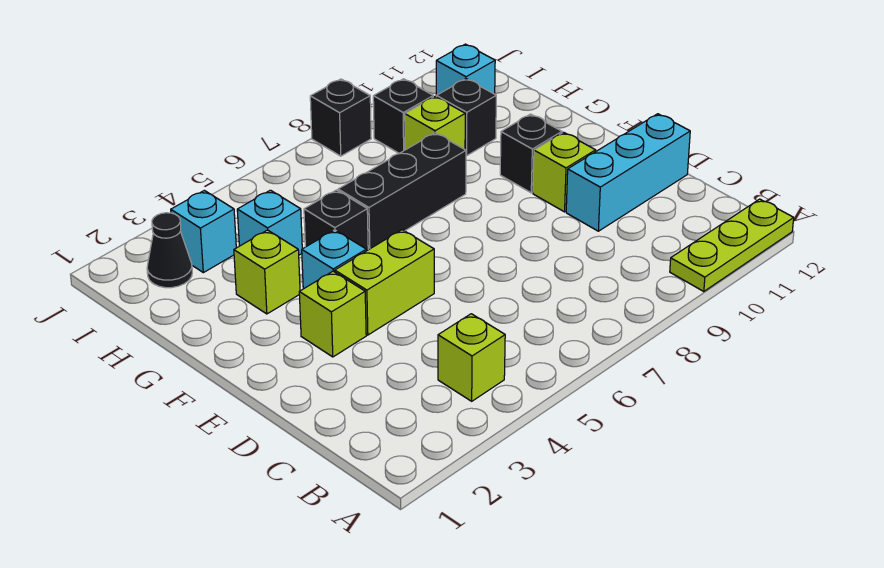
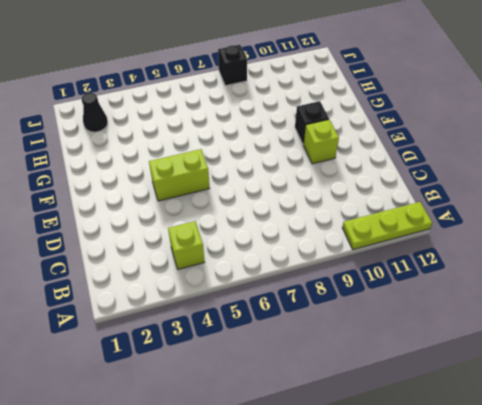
none -> cyan brick D10:D12 level 1
none -> lime brick E3 level 1
none -> cyan brick F4 level 1

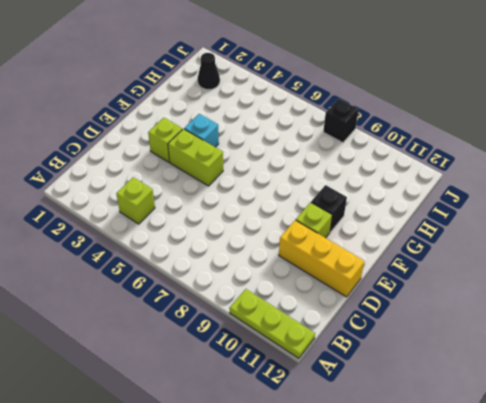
yellow brick D10:D12 level 1 -> cyan brick D10:D12 level 1
none -> lime brick G3 level 1
none -> black brick G5 level 1
none -> black brick G6:G8 level 1

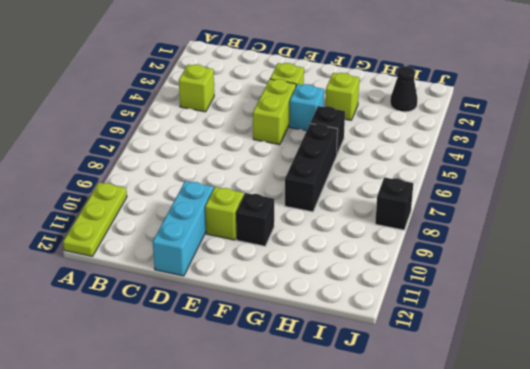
none -> cyan brick H4 level 1
none -> lime brick H9 level 1
none -> black brick H10 level 1

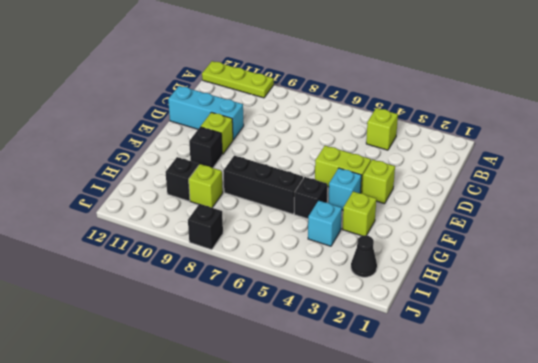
none -> cyan brick I3 level 1
none -> black brick I9 level 1
none -> cyan brick I11 level 1

